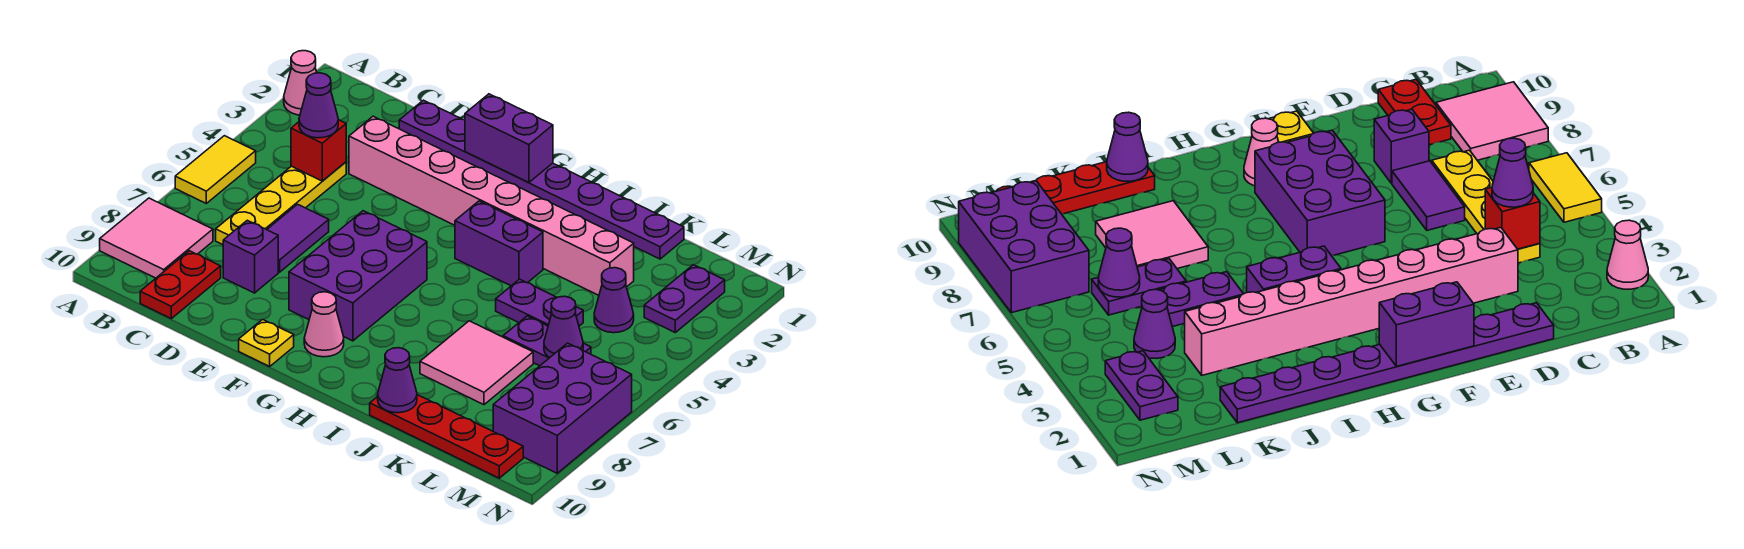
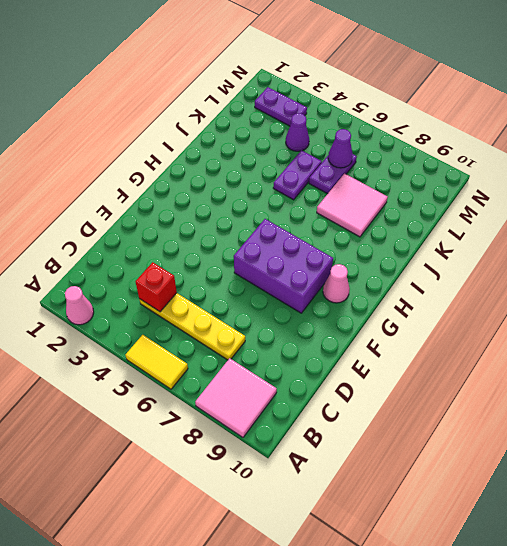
none -> red plate C9:C10 level 1
none -> purple plate D1:K1 level 1
none -> pink brick D3:K3 level 1

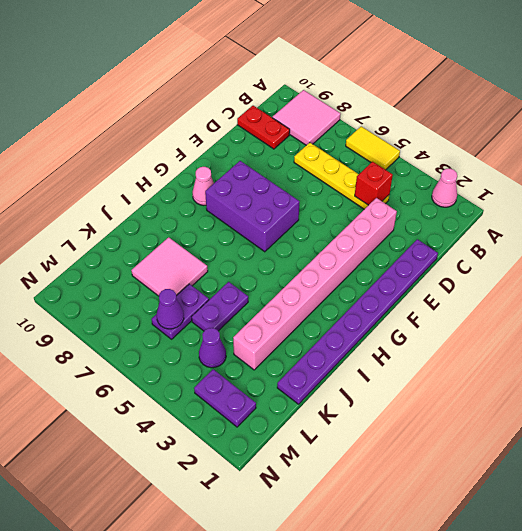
none -> purple tile D6:D7 level 1
none -> purple brick D8 level 1
none -> yellow plate F10 level 1

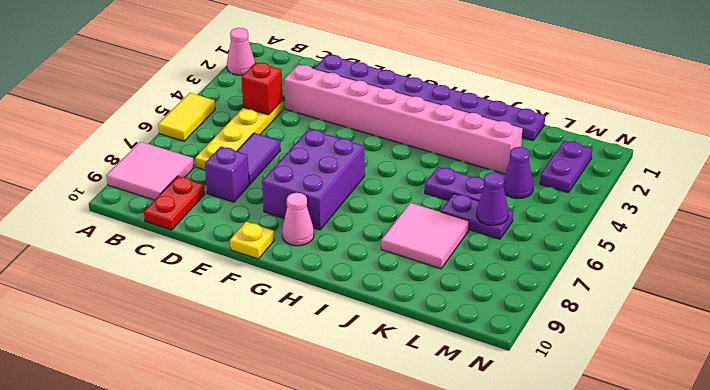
none -> purple brick H4:I4 level 1
none -> red plate J10:M10 level 1
none -> purple brick M7:N9 level 1

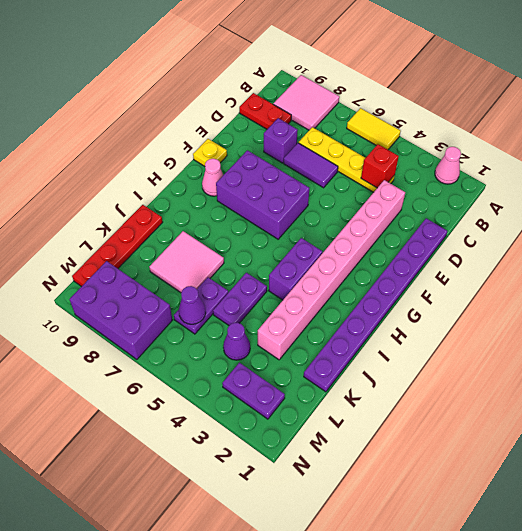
none -> purple brick F1:G1 level 2
none -> purple cone J10 level 2
none -> purple cone C4 level 3

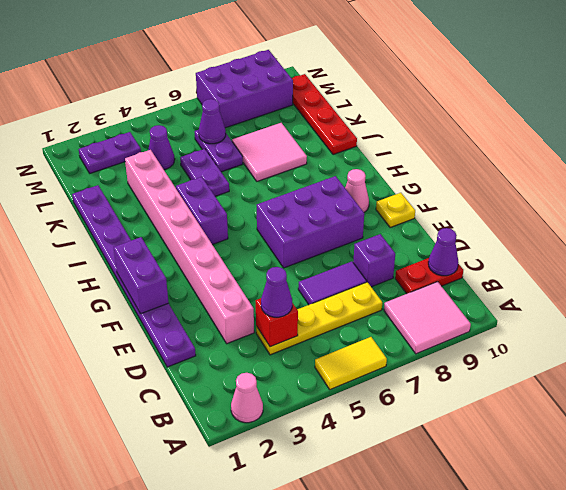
purple cone C10 level 2 -> purple cone J10 level 2

